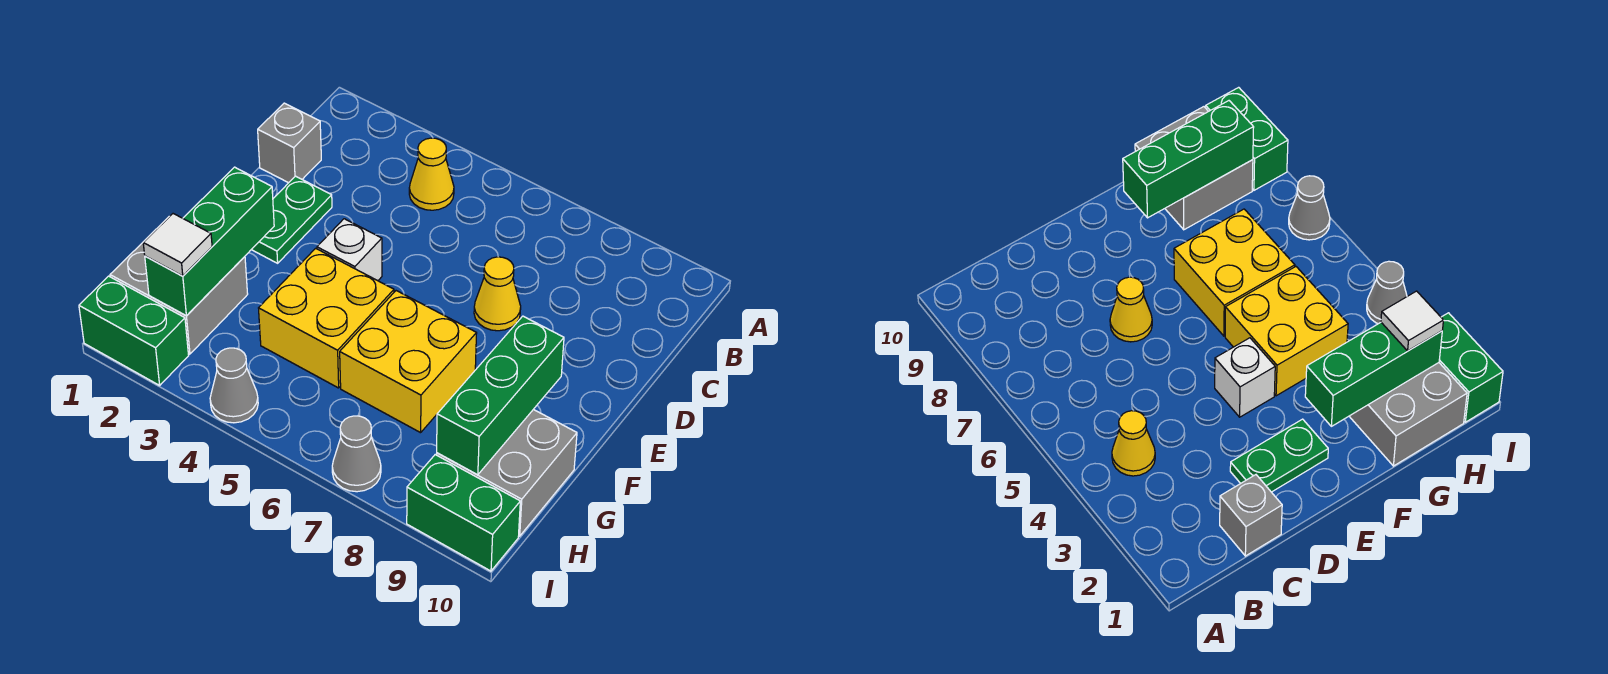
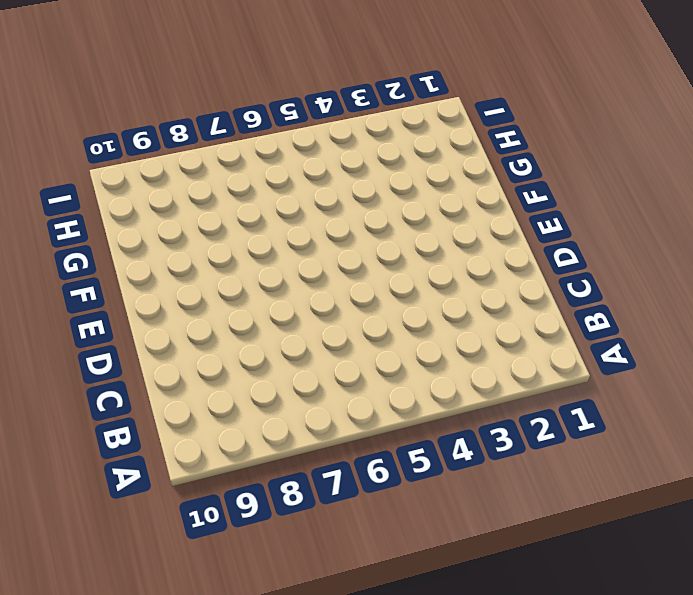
none -> yellow cone B4 level 1
none -> grey brick C1 level 1
none -> green plate D2:E2 level 1

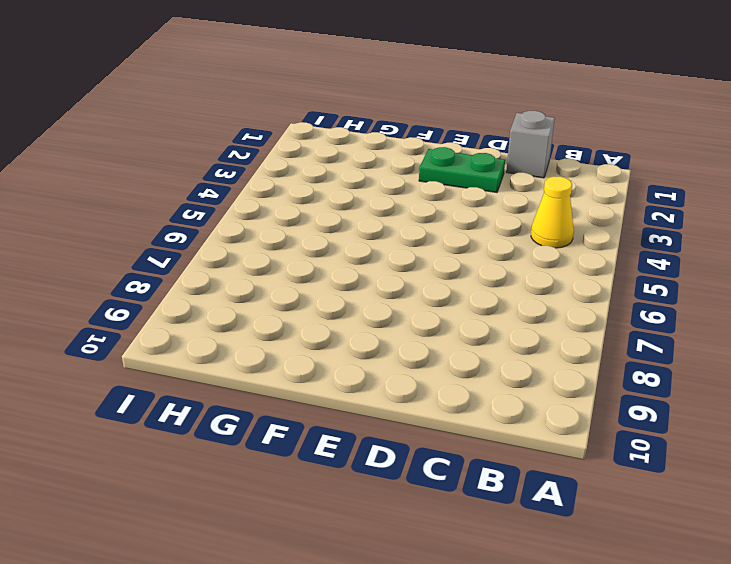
none -> yellow cone D7 level 1
none -> white brick E4 level 1
none -> yellow brick F4:G5 level 1

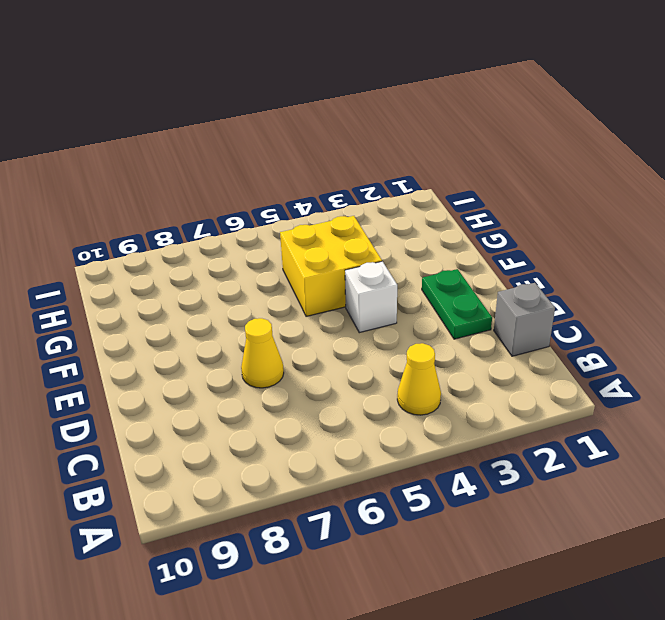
none -> yellow brick F6:G7 level 1
none -> grey brick G1:H2 level 1
none -> grey brick G9:H10 level 1

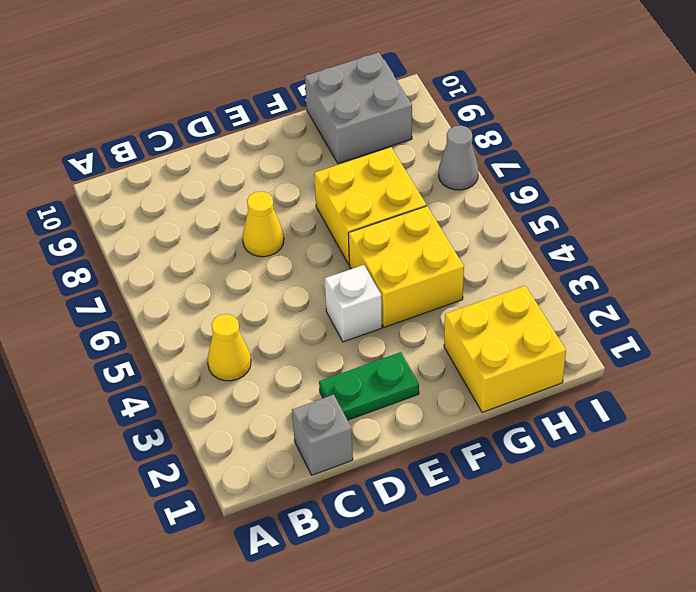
yellow brick G1:H2 level 1 -> grey brick G1:H2 level 1
none -> green brick I1:I2 level 1
none -> grey cone I4 level 1
none -> green brick I9:I10 level 1

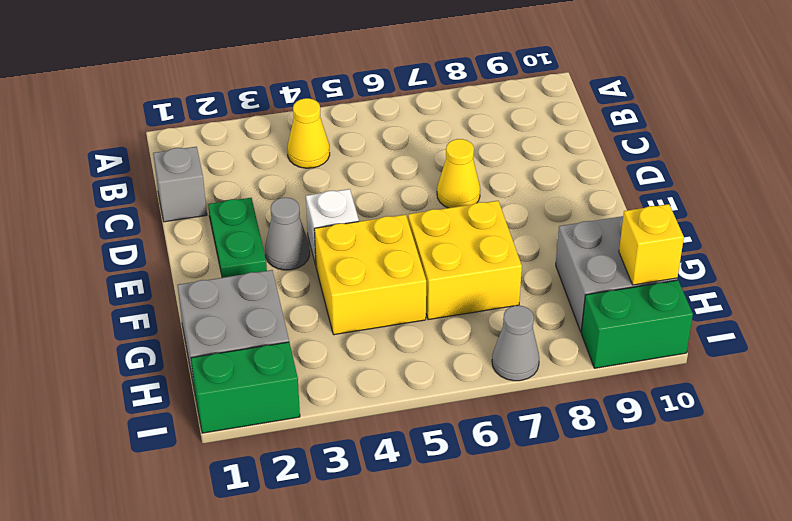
grey cone E3 level 1 -> grey cone I4 level 1
yellow brick H10 level 2 -> none
none -> green brick F2:H2 level 2
none -> green brick F9:H9 level 2
none -> white tile H2 level 3

